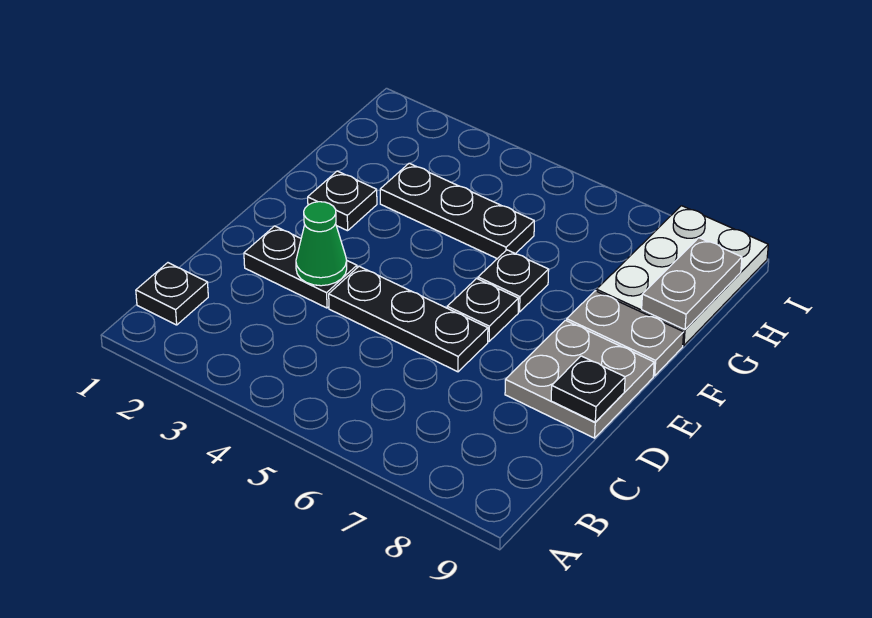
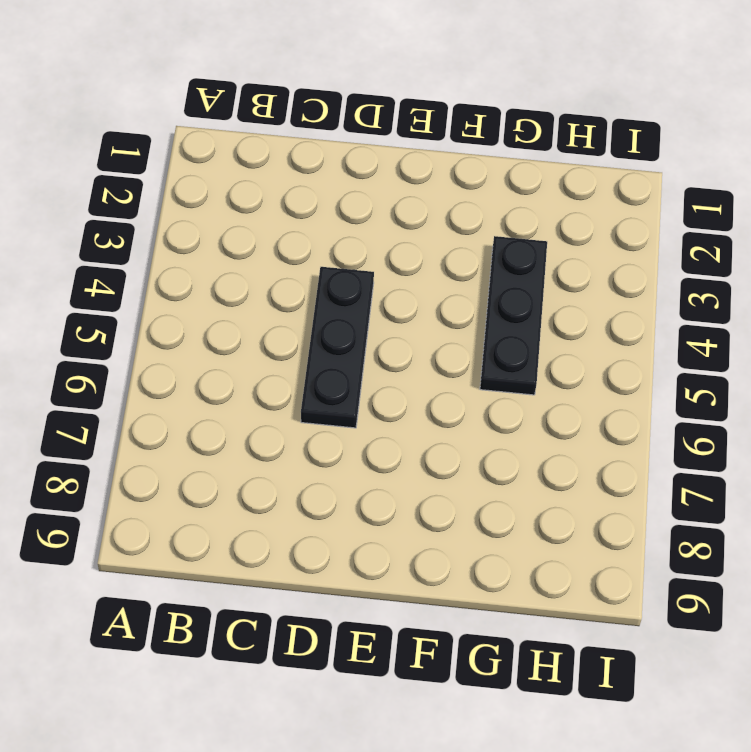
none -> black plate B1 level 1
none -> black plate D2:D3 level 1
none -> grey plate D8:E9 level 1

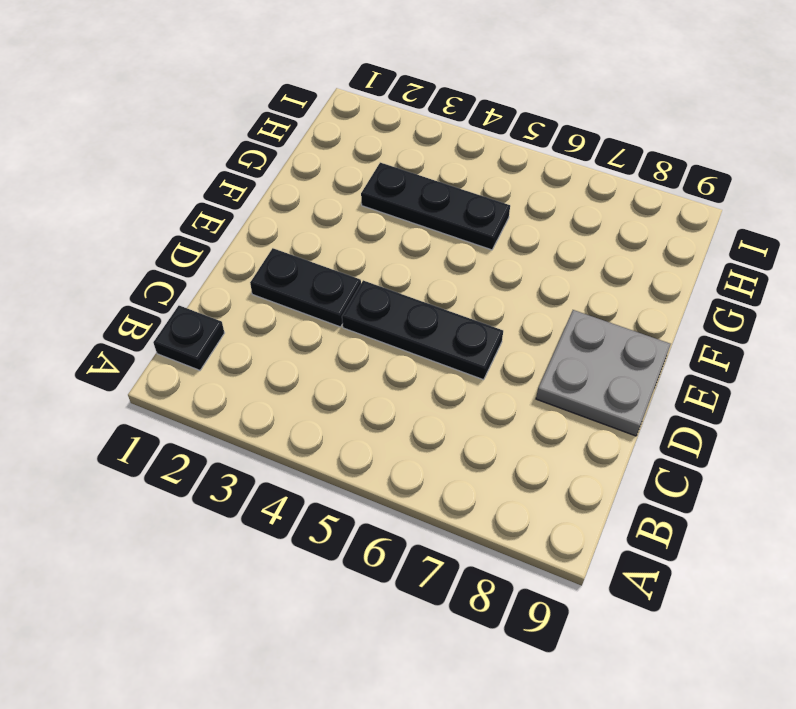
none -> black plate E6 level 1
none -> black plate F2 level 1
none -> black plate F6 level 1

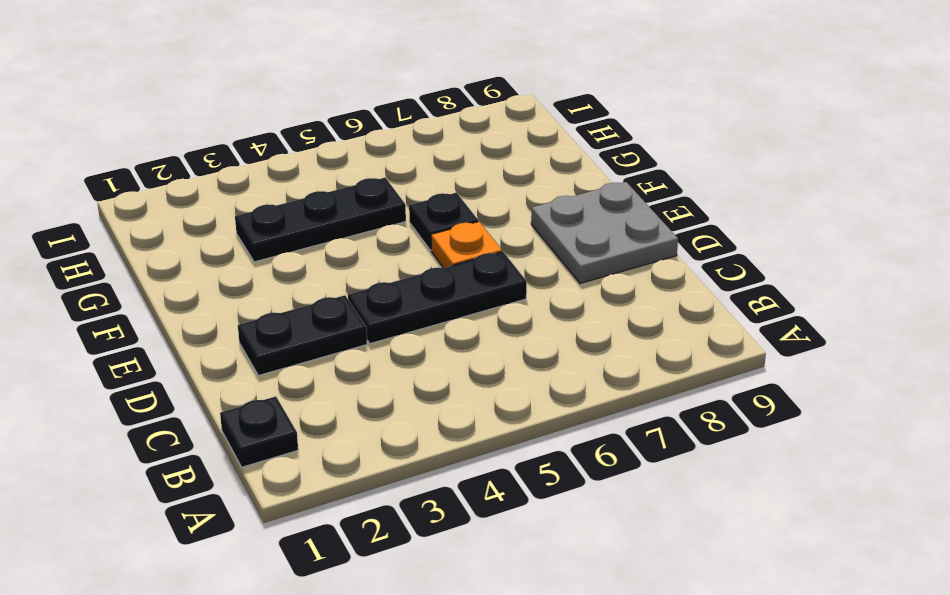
orange plate E6 level 1 -> black plate E6 level 1
none -> black plate F2 level 1
none -> grey plate F8:F9 level 1
none -> white plate G8:I9 level 1

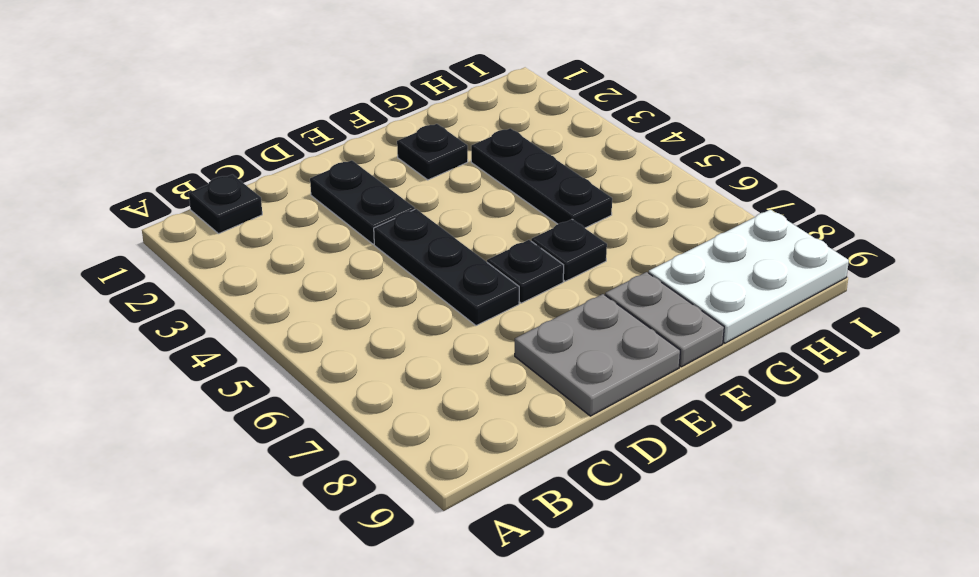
none -> green cone D3 level 2
none -> black plate D9 level 2
none -> grey plate G9:H9 level 2

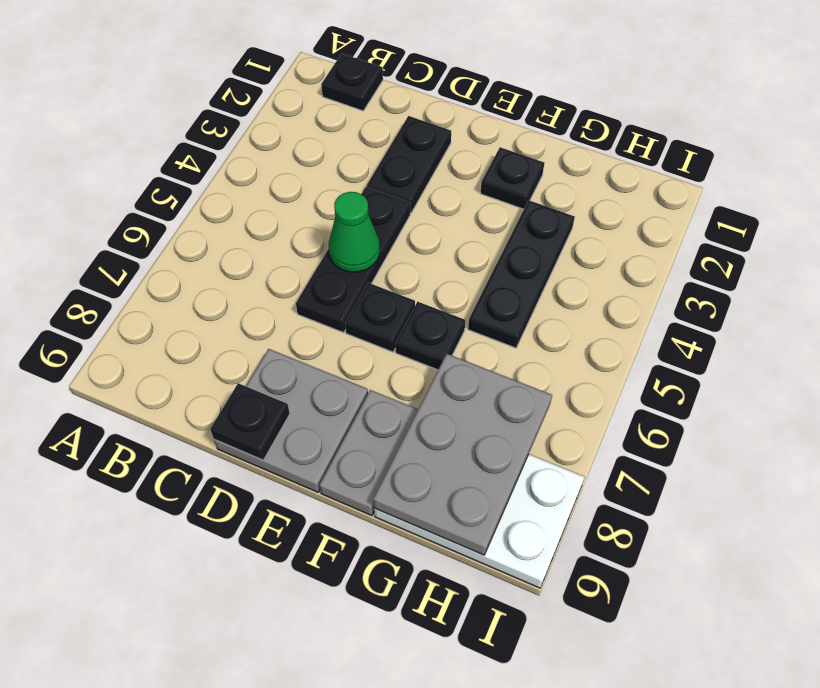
green cone D5 level 2 -> green cone D3 level 2
grey plate G7:H9 level 2 -> grey plate G9:H9 level 2

